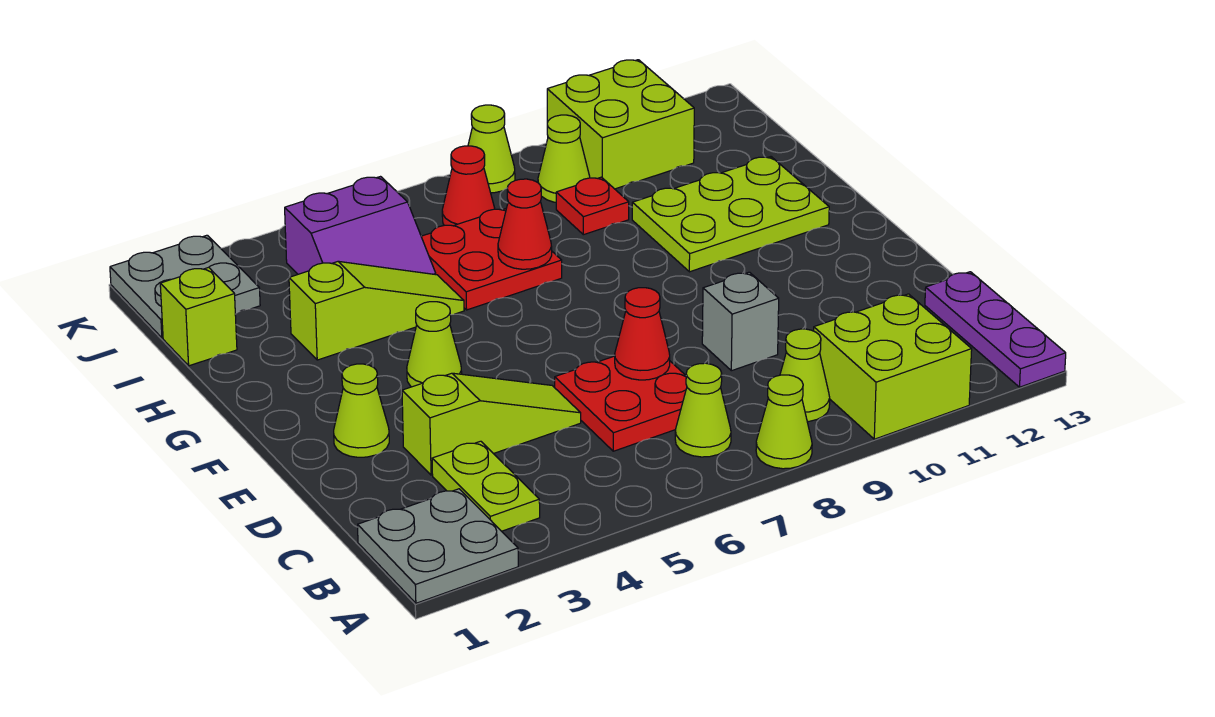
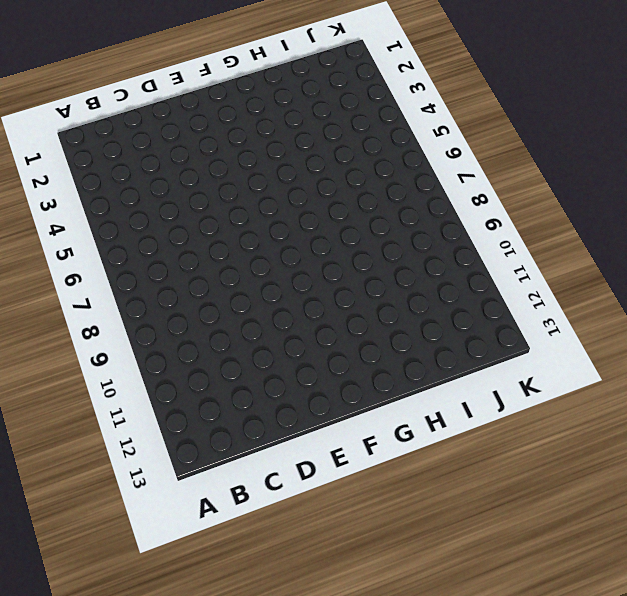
none -> grey plate A1:B2 level 1
none -> lime cone A8 level 1
none -> lime brick A10:B11 level 1

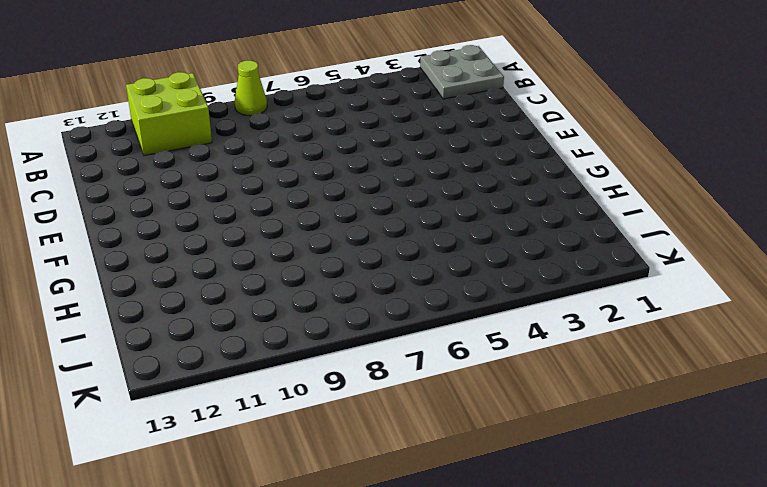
none -> purple plate A13:C13 level 1
none -> lime plate B3:C3 level 1
none -> lime cone B7 level 1

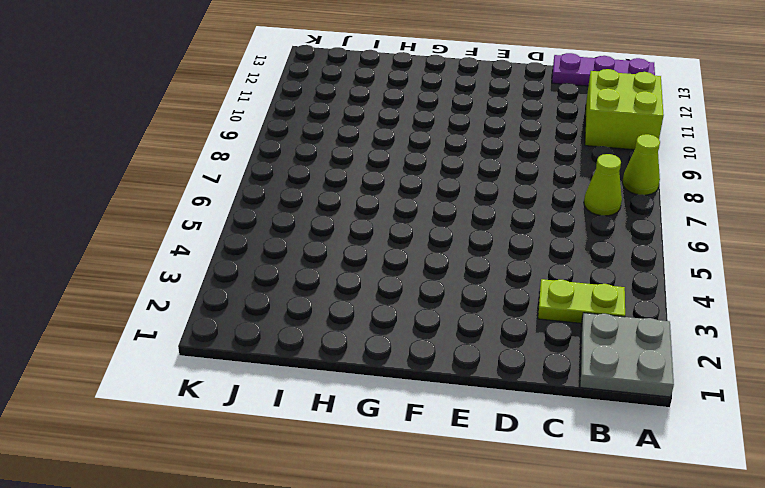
none -> lime cone B9 level 1
none -> red plate C6:D7 level 1
none -> lime slope D3:D5 level 1 top 3

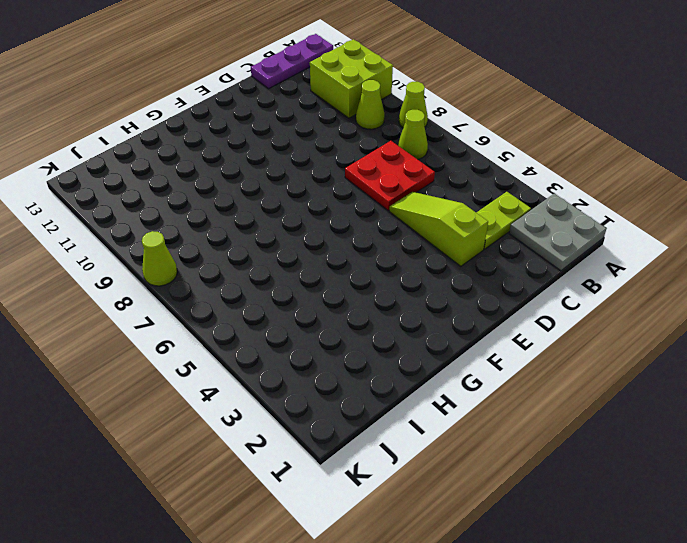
none -> grey brick D9 level 1
none -> lime cone E2 level 1
none -> lime cone F4 level 1

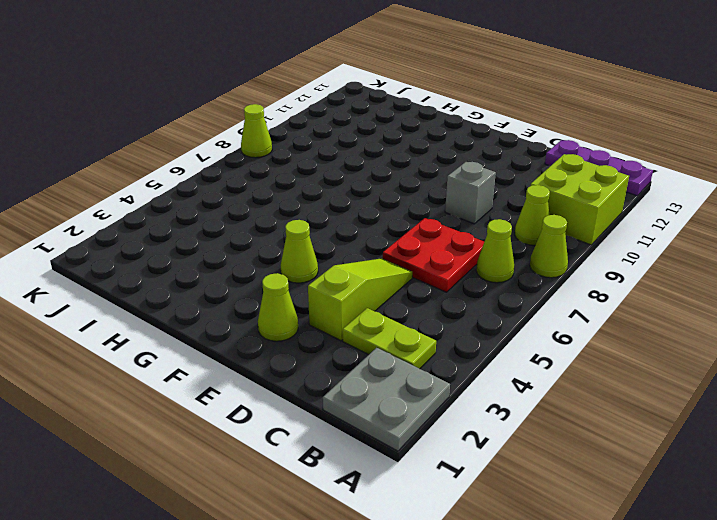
none -> lime plate G10:H12 level 1
none -> lime slope H3:H5 level 1 top 3
none -> red plate H6:I7 level 1

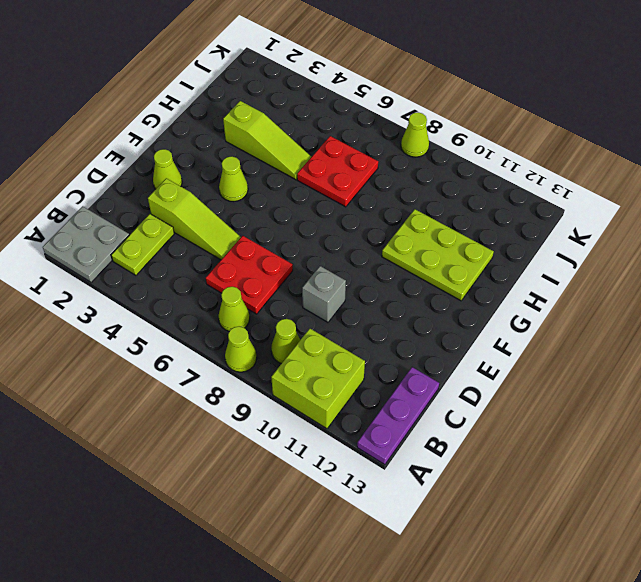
none -> lime brick I1 level 1
none -> purple slope I4:J5 level 1 top J
none -> red plate I9 level 1

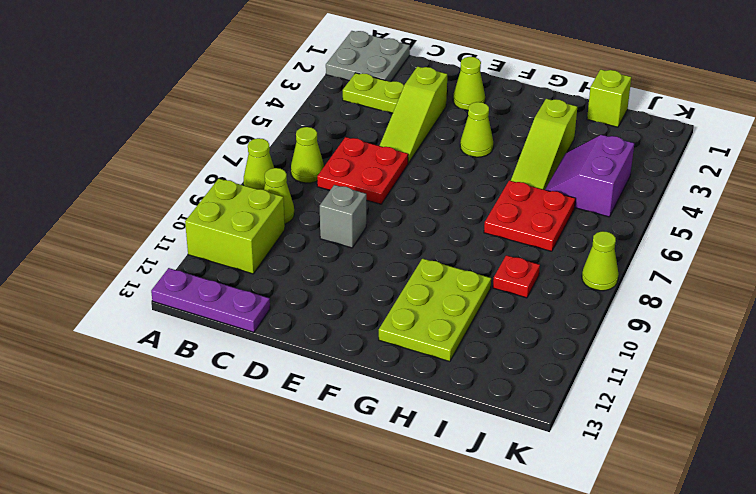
none -> grey plate J1:K2 level 1
none -> red cone J7 level 1
none -> lime cone J9 level 1

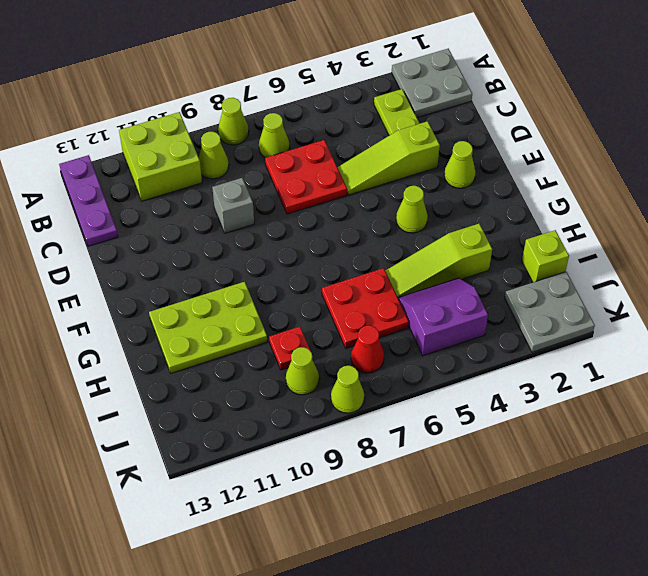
none -> lime brick J10:K11 level 1
none -> red cone D7 level 2
none -> red cone H7 level 2

